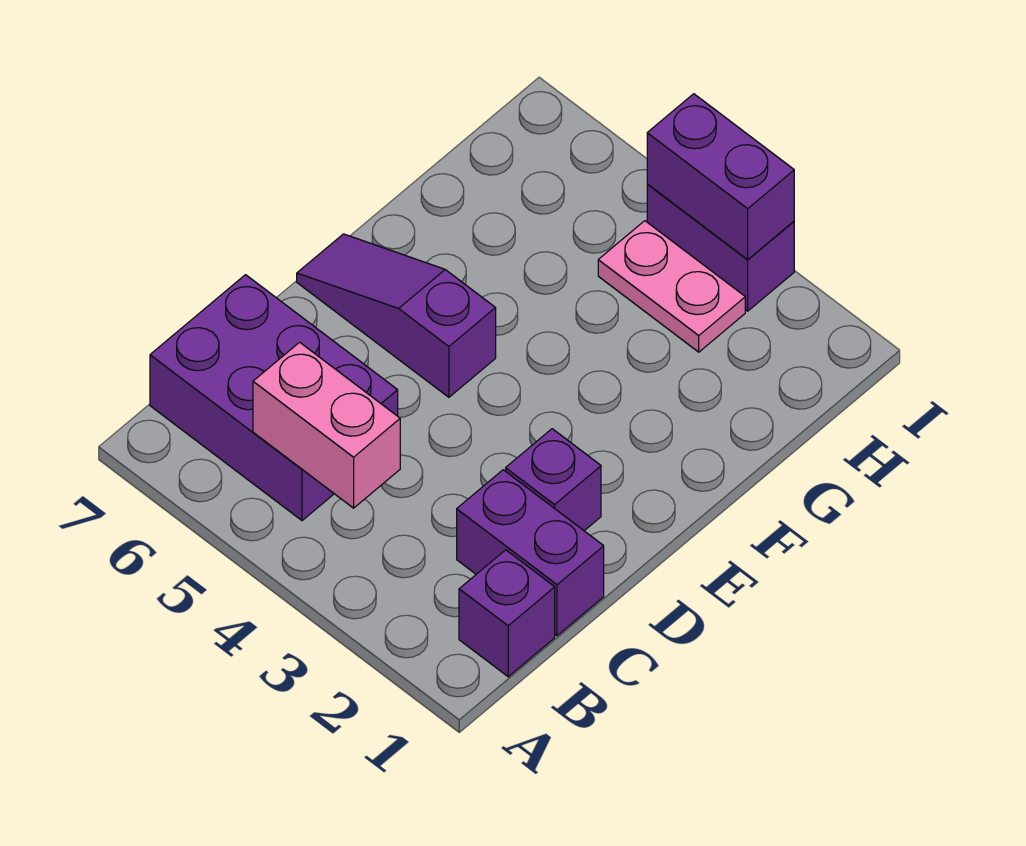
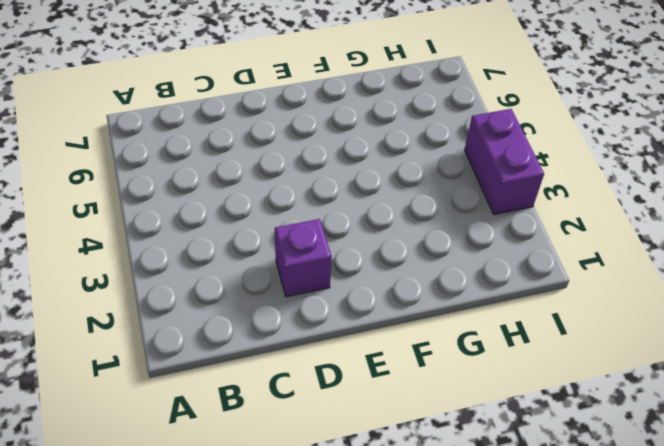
none -> purple brick B1 level 1
none -> purple brick B5:C7 level 1

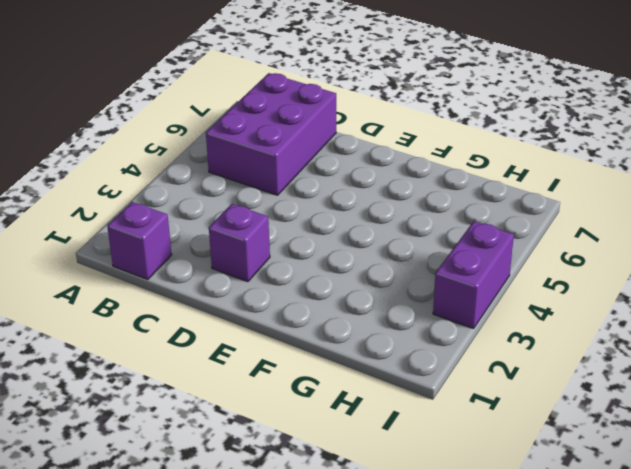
none -> purple brick C1:C2 level 1
none -> purple slope E5:E7 level 1 top 5

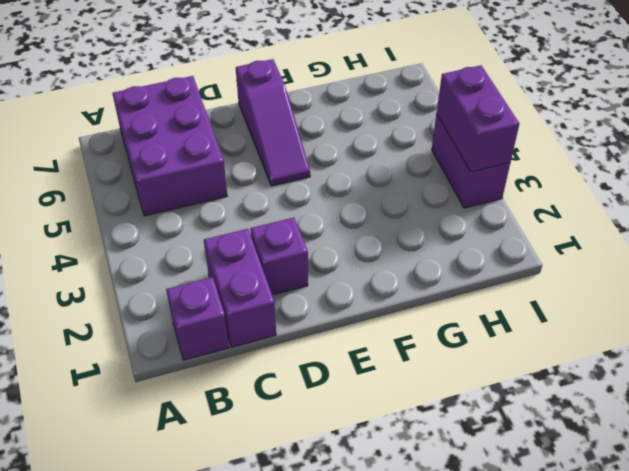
purple slope E5:E7 level 1 top 7 -> purple slope E5:E7 level 1 top 5
none -> pink plate H3:H4 level 1
none -> pink brick B4:B5 level 2

